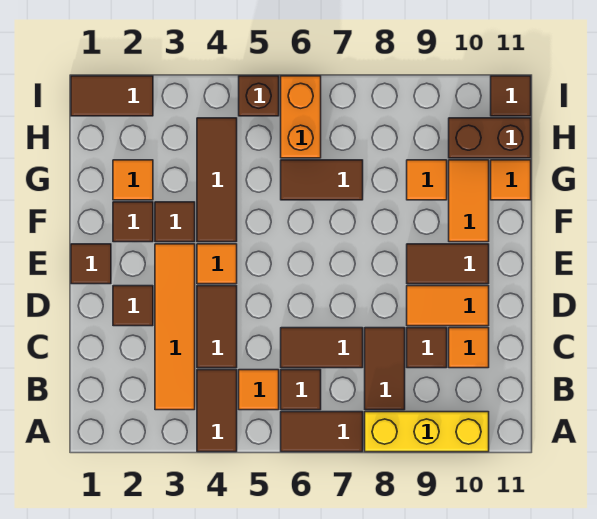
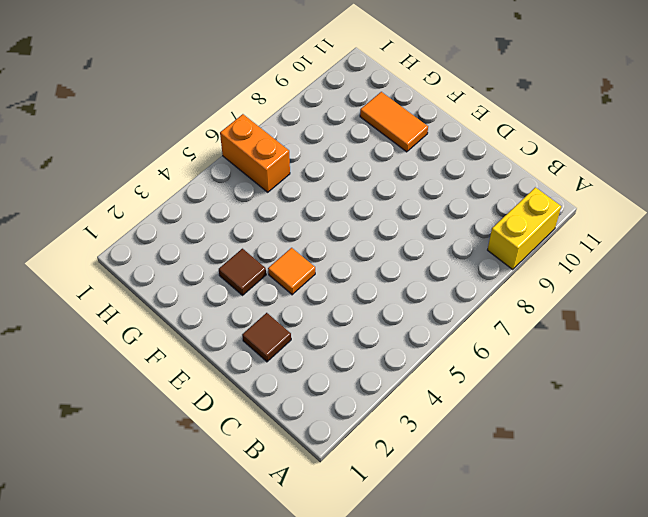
yellow brick A9:A10 level 1 -> yellow brick A8:A10 level 1
none -> brown tile A4:B4 level 1
none -> brown tile A6:A7 level 1
none -> orange tile B3:E3 level 1

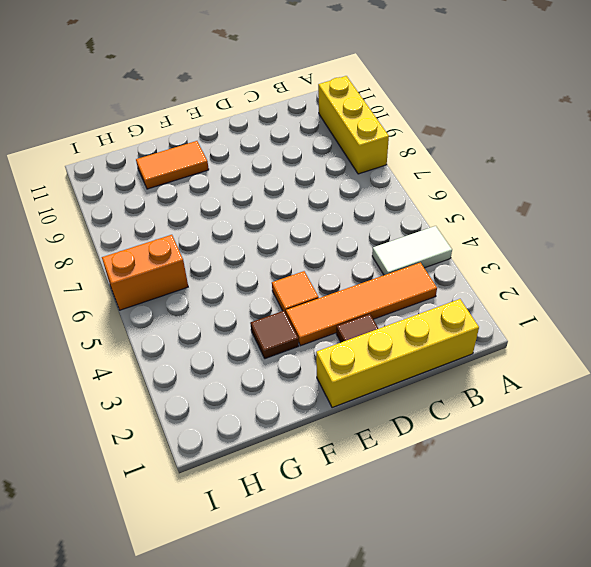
white tile A4:B4 level 1 -> brown tile A4:B4 level 1
yellow brick B1:E1 level 1 -> brown tile E1 level 1
none -> brown tile A6:A7 level 1
none -> orange tile B5 level 1
none -> brown tile B6 level 1

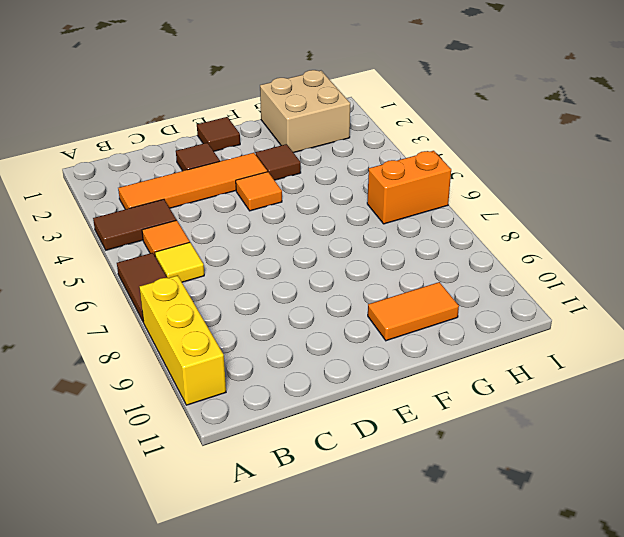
yellow tile B6 level 1 -> brown tile B6 level 1
tan brick G1:H2 level 1 -> orange tile G2 level 1
none -> brown tile B8:C8 level 1
none -> brown tile C4:D4 level 1
none -> brown tile C6:C7 level 1

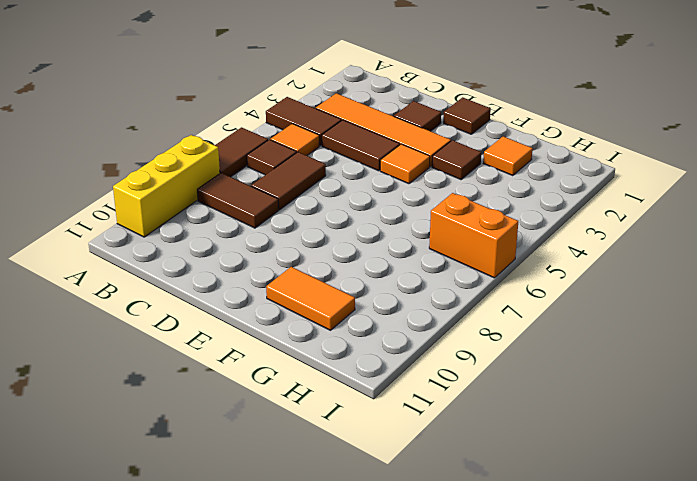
none -> brown tile C9 level 1
none -> orange tile C10 level 1
none -> orange tile D9:D10 level 1

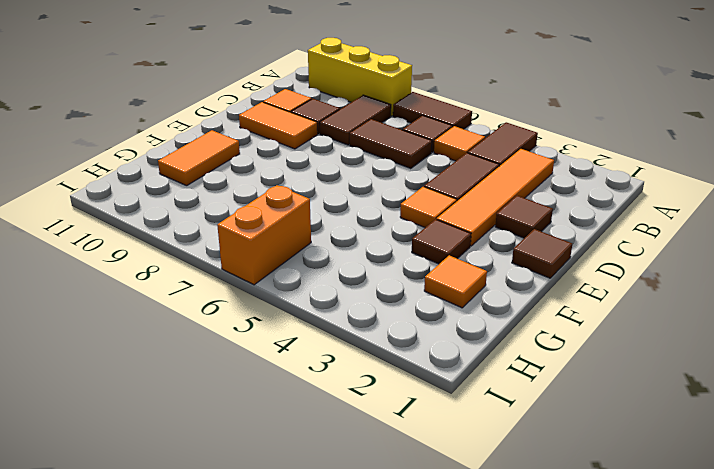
none -> brown tile E9:E10 level 1
none -> brown tile F2 level 1
none -> brown tile F4:H4 level 1

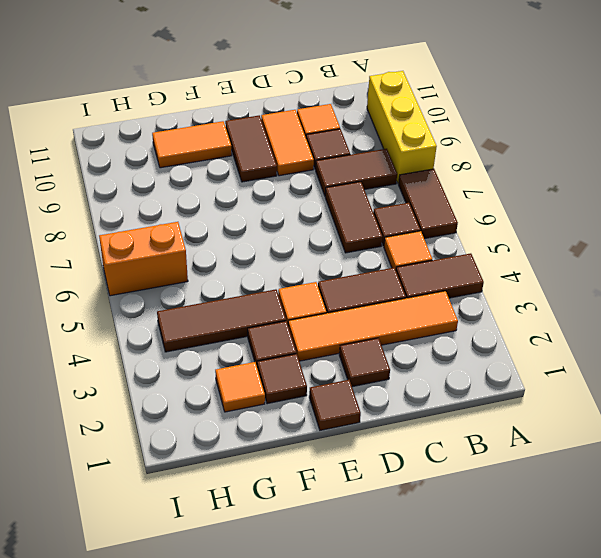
none -> brown tile G6:G7 level 1
none -> orange tile G9 level 1
none -> orange tile G11 level 1

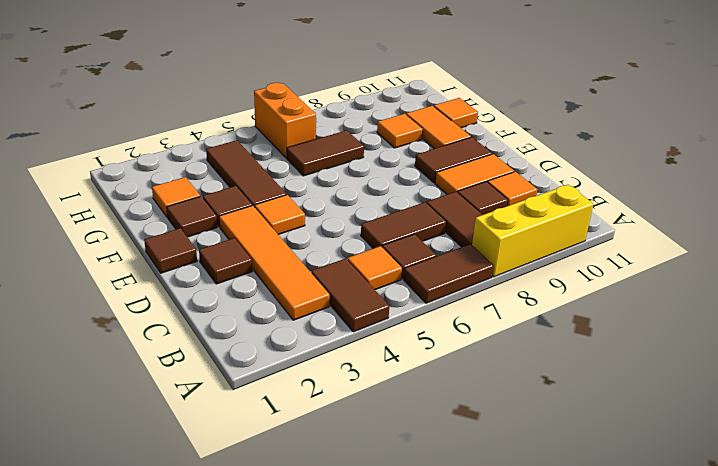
none -> brown tile C4:D4 level 1
none -> brown brick H10:H11 level 1
none -> brown tile I1:I2 level 1

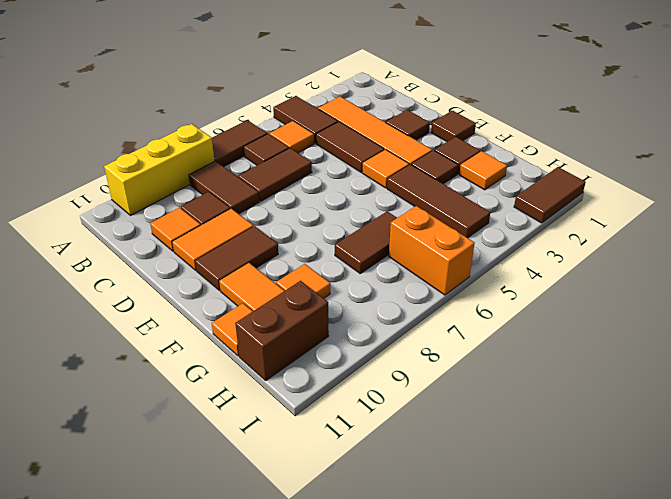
none -> brown brick I5 level 1
none -> brown tile I11 level 1

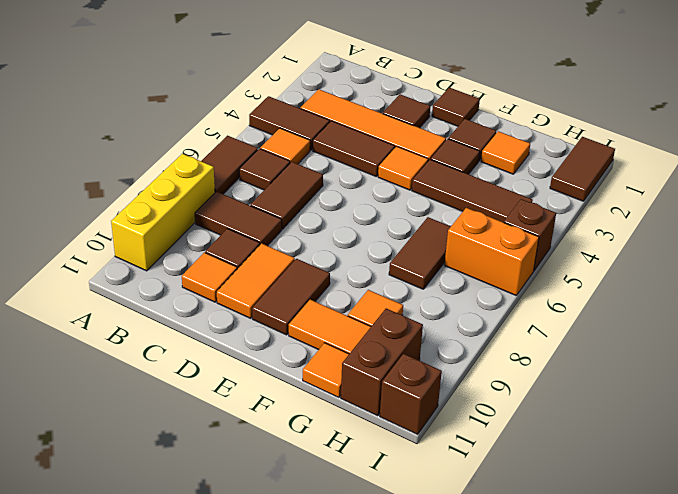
brown brick I11 level 1 -> brown tile I11 level 1

